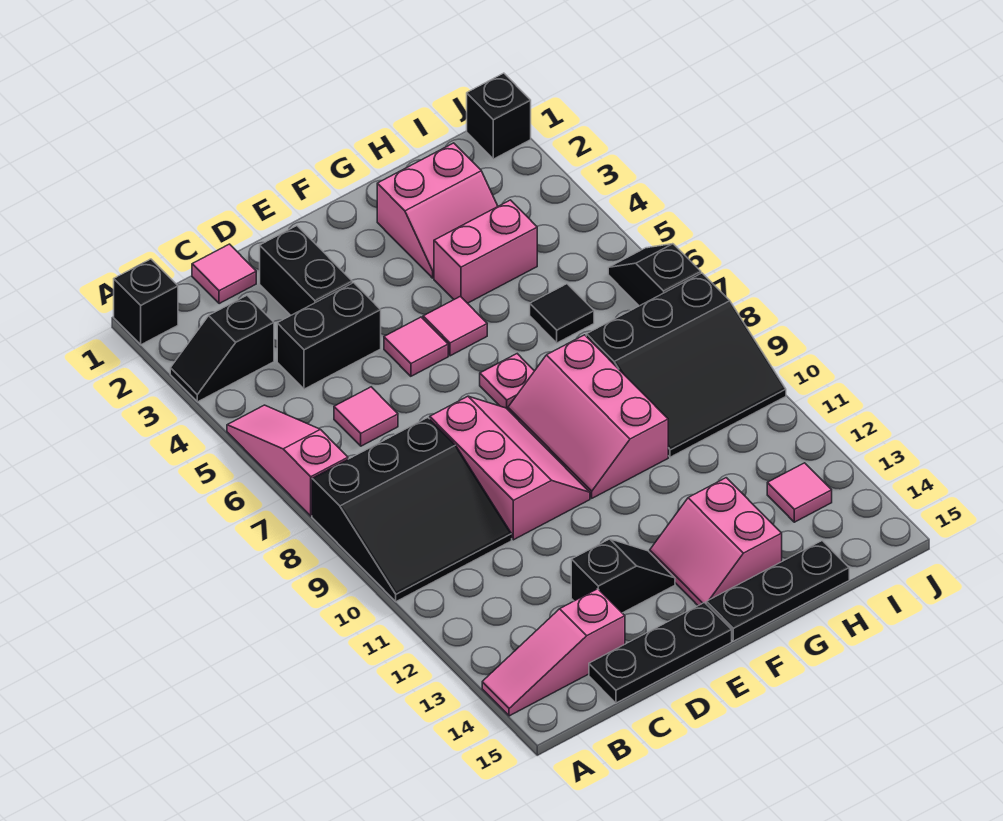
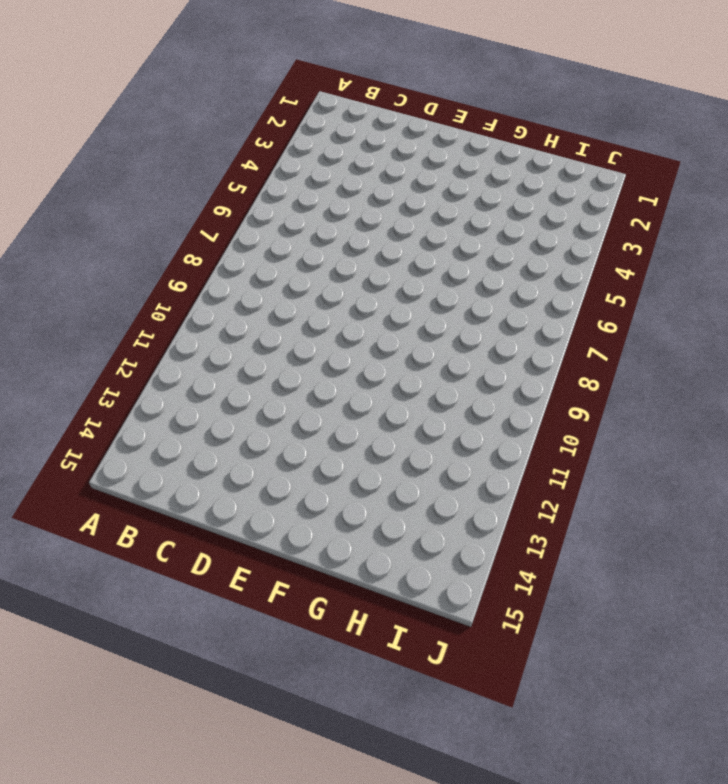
none -> black brick A1 level 1
none -> black slope A3:B3 level 1 top B
none -> pink slope A5:A7 level 1 top 7

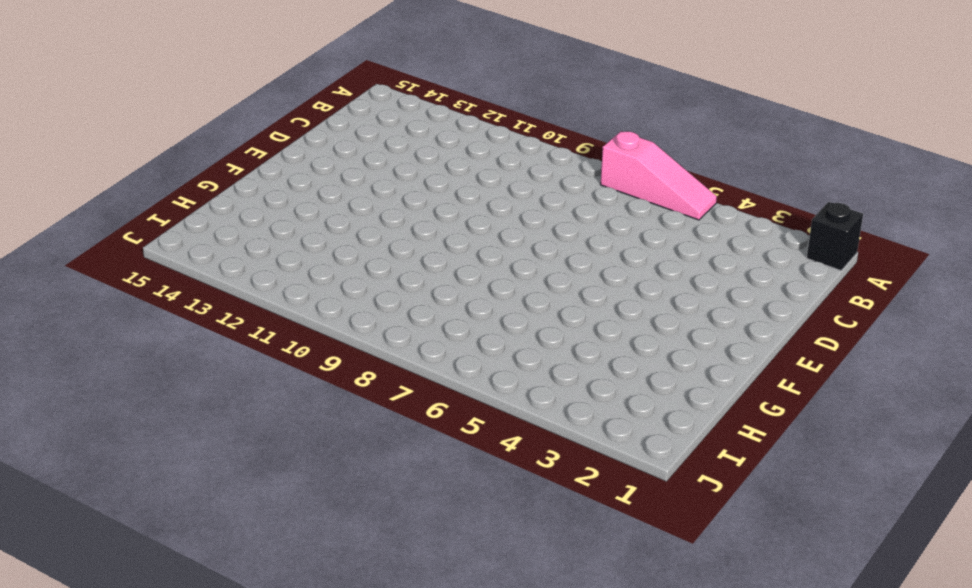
none -> black slope A3:B3 level 1 top B
none -> black slope A8:C10 level 1 top 8
none -> pink slope A14:C14 level 1 top C

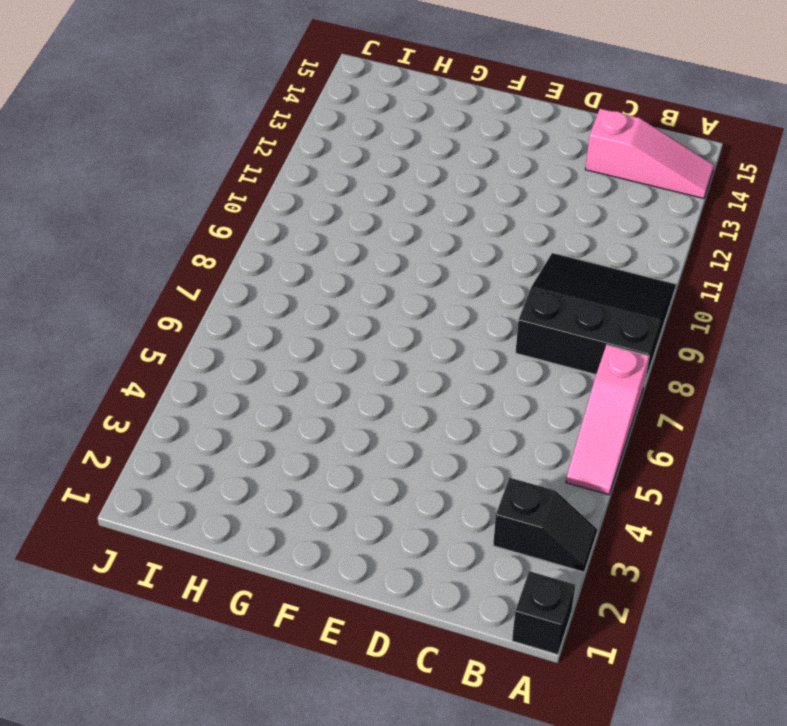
none -> pink tile C1 level 1
none -> black brick C4:D4 level 1
none -> pink tile C6 level 1

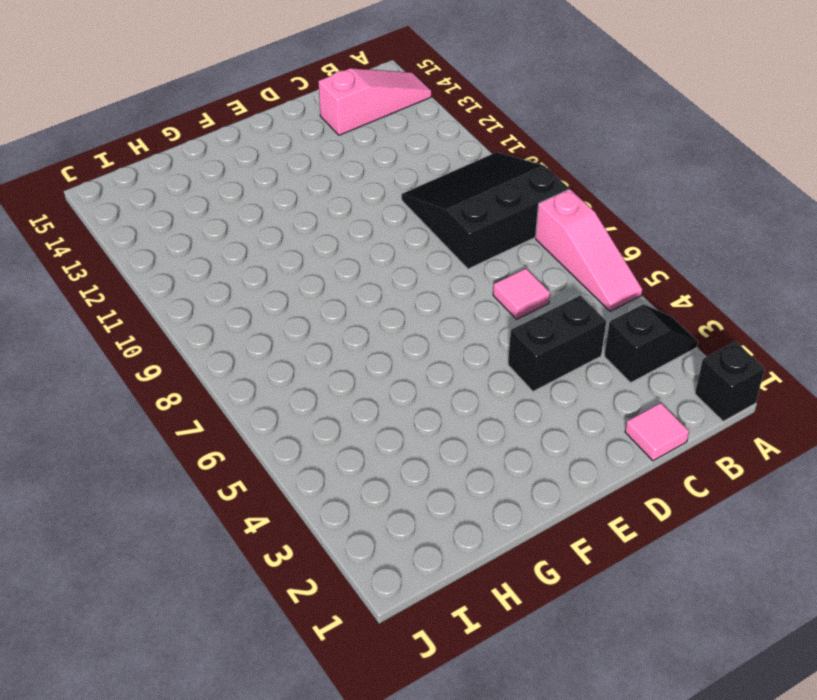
none -> black plate C15:E15 level 1
none -> black brick D2:D3 level 1
none -> pink slope D8:E10 level 1 top D

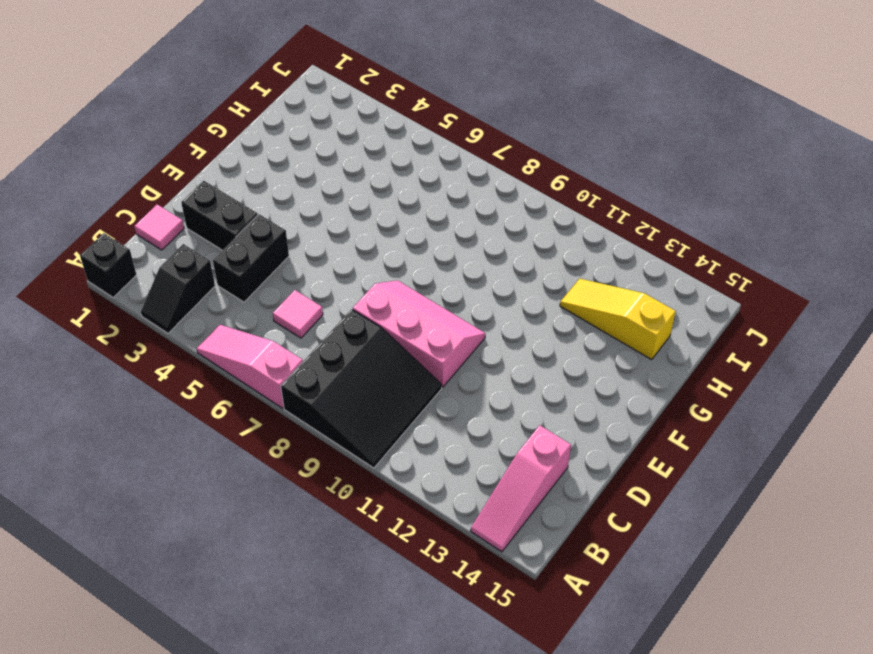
yellow slope H12:H14 level 1 top 14 -> none
none -> black plate C15:E15 level 1
none -> black slope D13:E13 level 1 top D
none -> pink tile E5 level 1

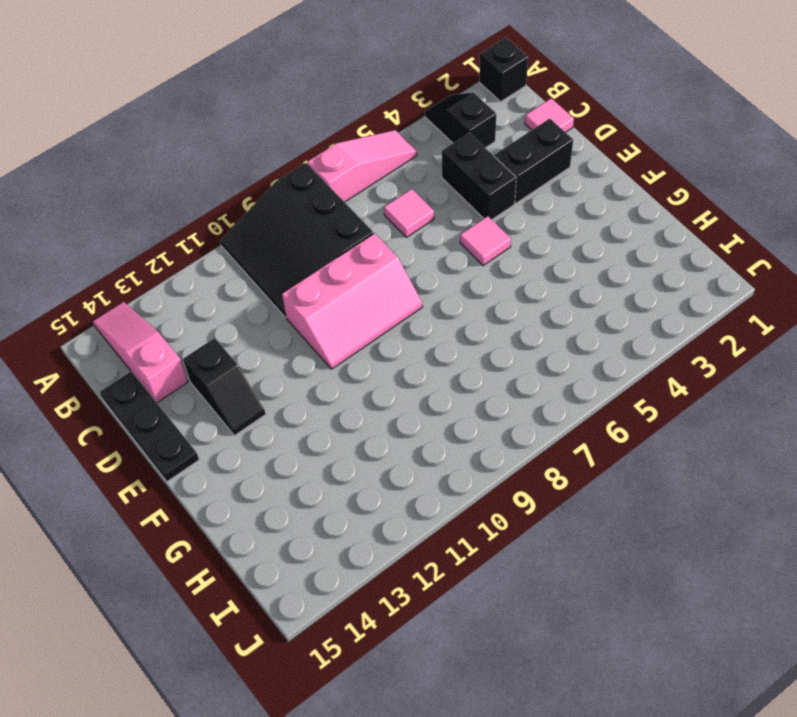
none -> pink tile F5 level 1
none -> pink plate F7 level 1
none -> pink slope F8:G10 level 1 top G

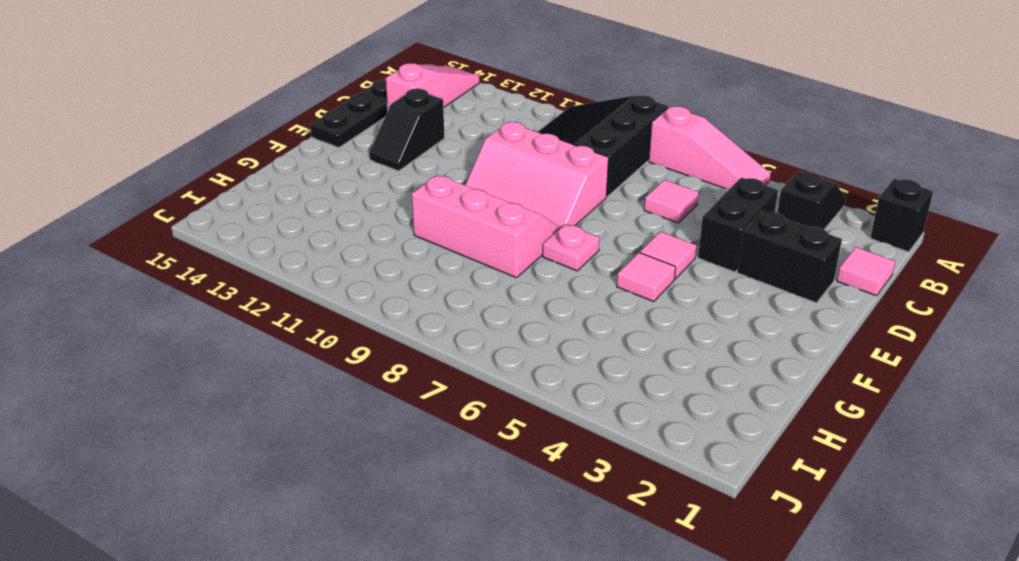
none -> pink slope F13:G14 level 1 top G
none -> black plate F15:H15 level 1
none -> pink slope G2:H3 level 1 top 2

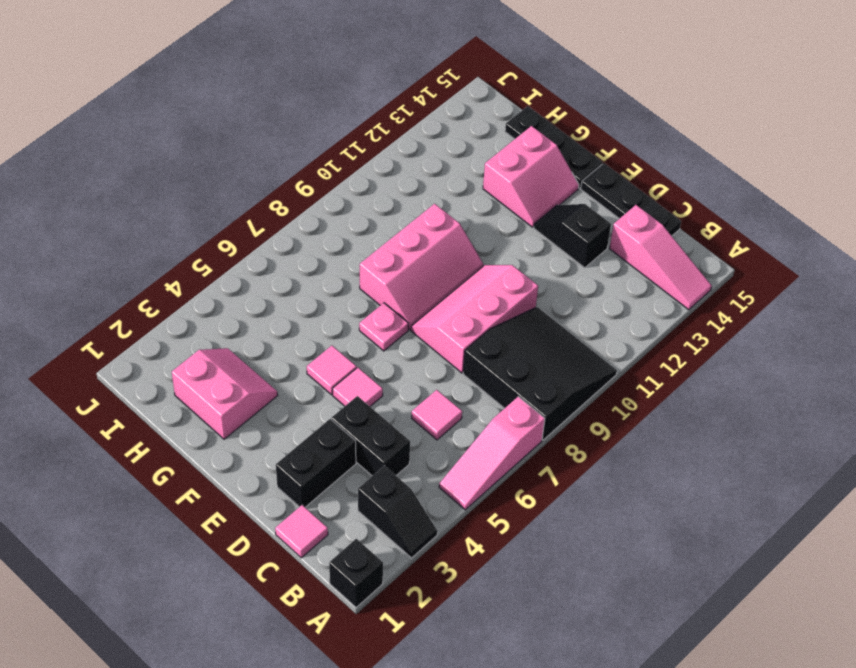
none -> pink brick G4:H4 level 1
none -> black tile H6 level 1
none -> black slope H8:J10 level 1 top 8

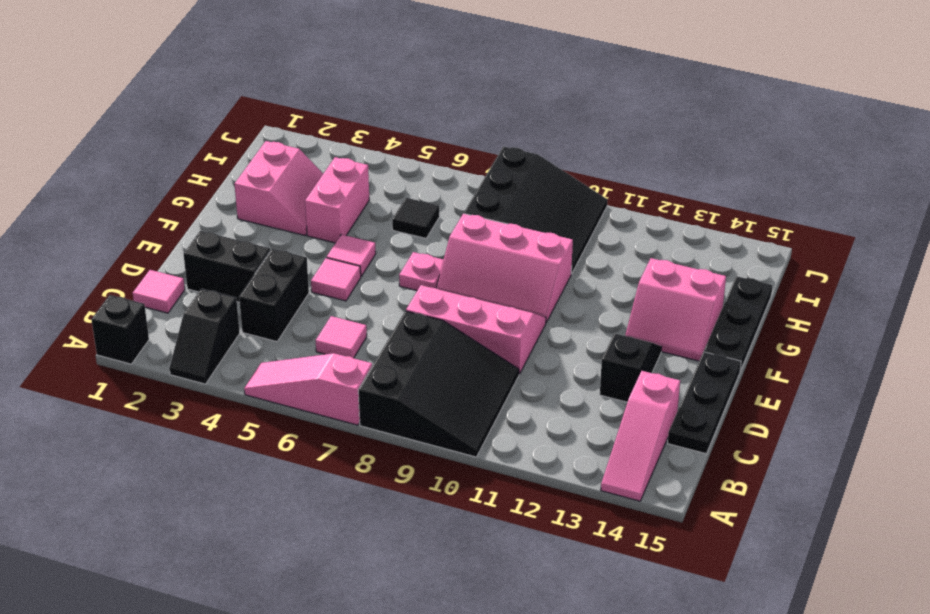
none -> pink tile I13 level 1
none -> black brick J1 level 1
none -> black slope J6:J7 level 1 top 7

